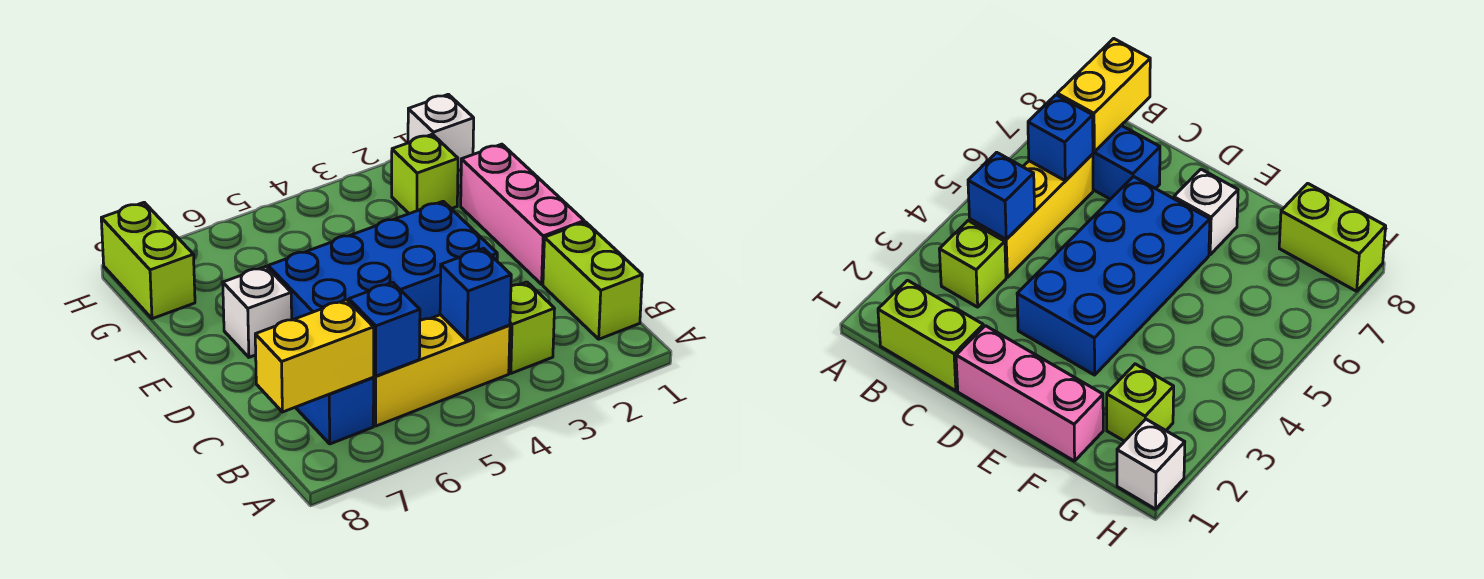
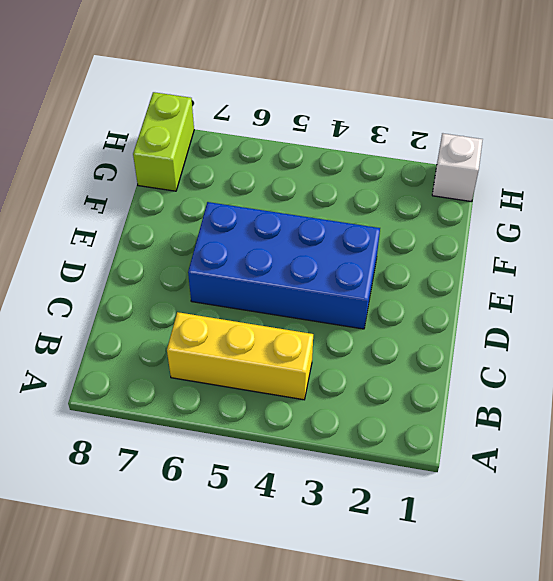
none -> lime brick B1:C1 level 1
none -> lime brick B3 level 1
none -> blue brick B7:C7 level 1

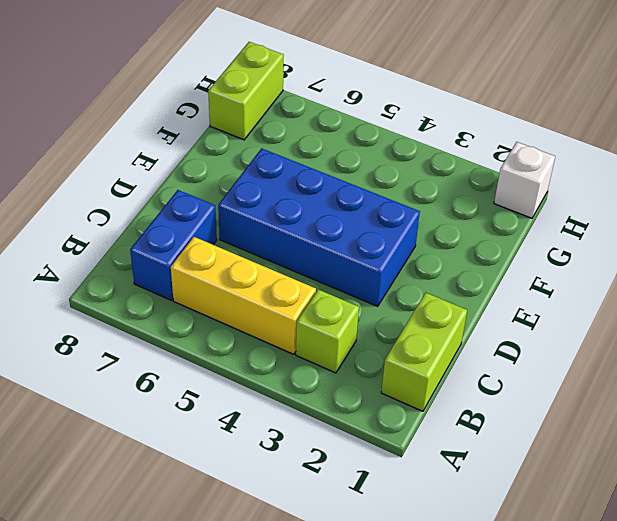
none -> pink brick D1:F1 level 1
none -> white brick E7 level 1
none -> lime brick G2 level 1

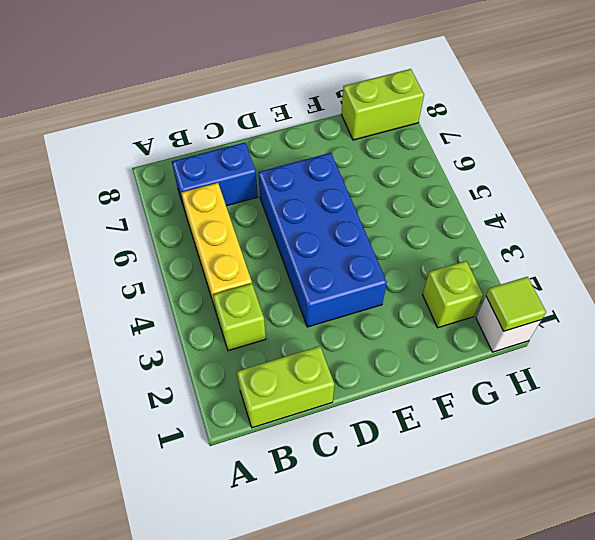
lime tile H1 level 2 -> none
none -> pink brick D1:F1 level 1
none -> white brick E7 level 1
none -> blue brick B4 level 2

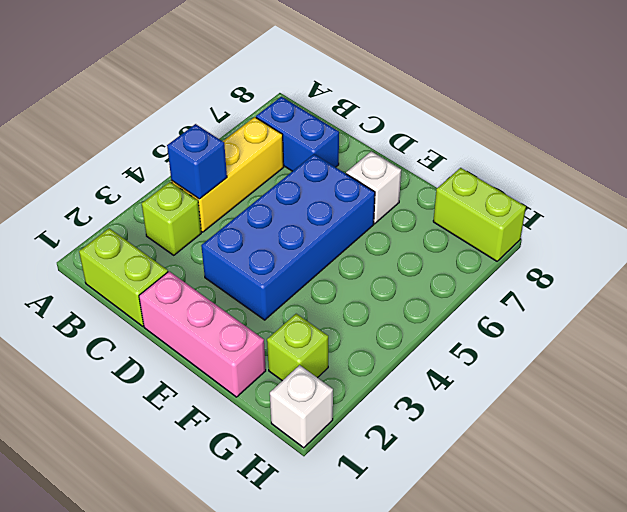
none -> blue brick B6 level 2
none -> yellow brick B7:B8 level 2

